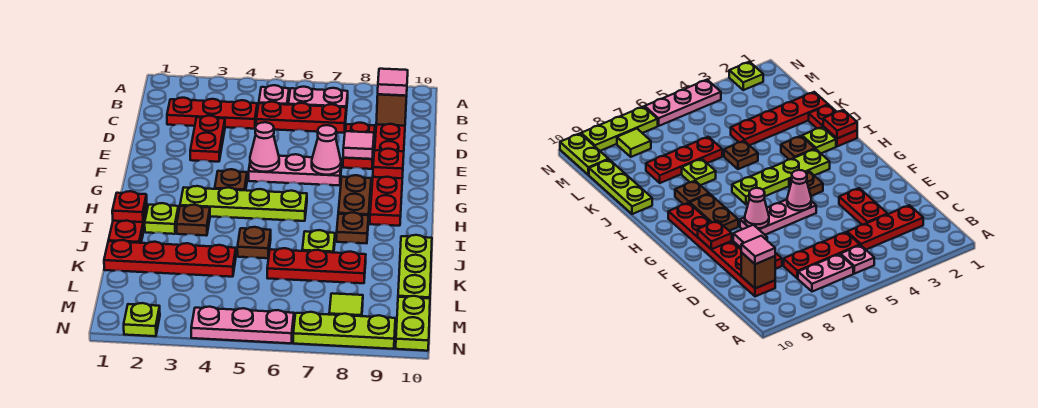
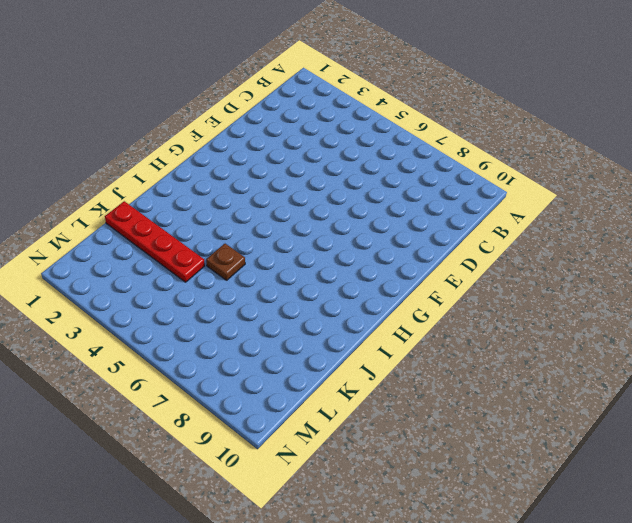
none -> pink plate B5 level 1
none -> pink plate B6:B7 level 1
none -> red plate C2:C4 level 1
none -> red plate C5:C7 level 1

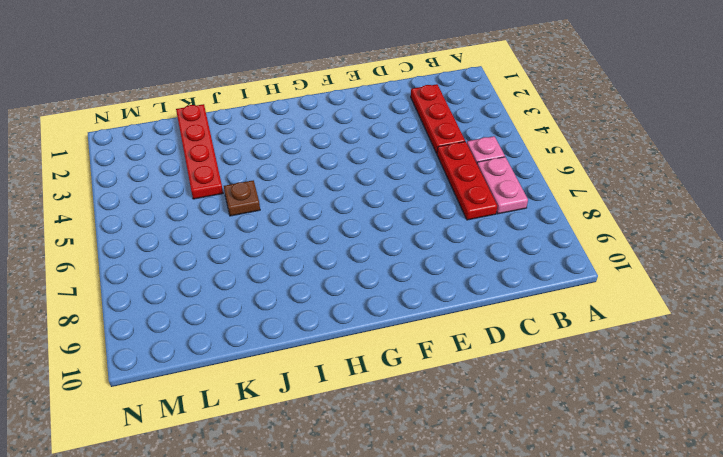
none -> red plate C9:H9 level 1
none -> red plate D3:E3 level 1
none -> red plate D8:E8 level 1
none -> pink plate F5:F7 level 1

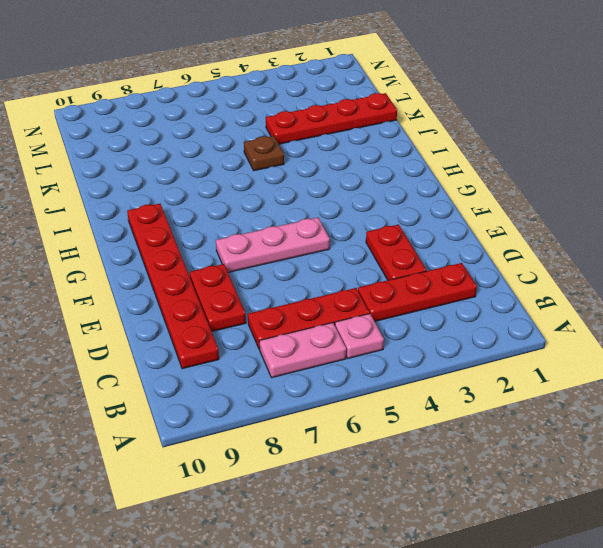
none -> brown plate G4 level 1
none -> brown plate G8:H8 level 1
none -> lime plate H3:H6 level 1
none -> red plate I1:J1 level 1

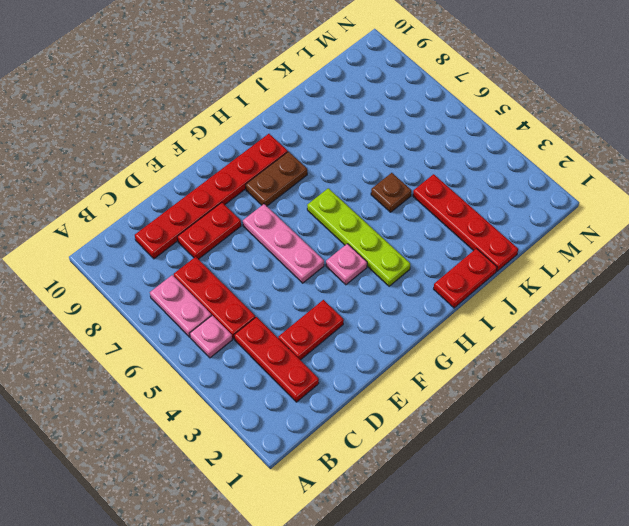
pink plate G4 level 1 -> brown plate G4 level 1
none -> lime plate I2 level 1
none -> brown plate I3 level 1
none -> brown plate I8 level 1
none -> lime plate J7 level 1

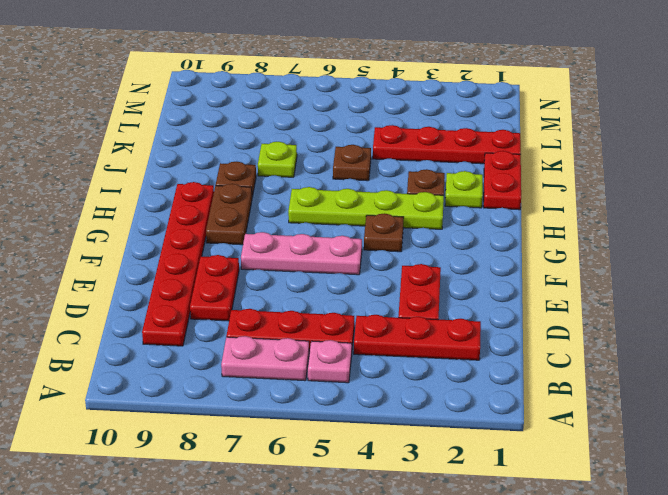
none -> lime plate J10:L10 level 1
none -> red plate K6:K8 level 1
none -> lime tile M8 level 1
none -> lime plate M10:N10 level 1

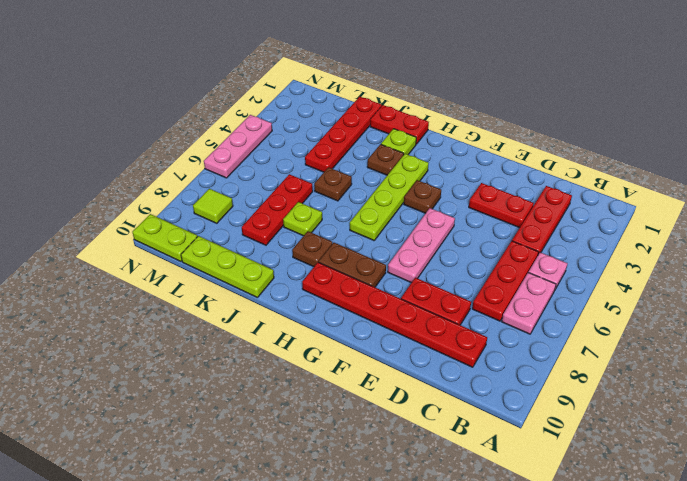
none -> lime plate N2 level 1
none -> lime plate N7:N9 level 1
none -> brown brick C9 level 2
none -> pink tile E8 level 2

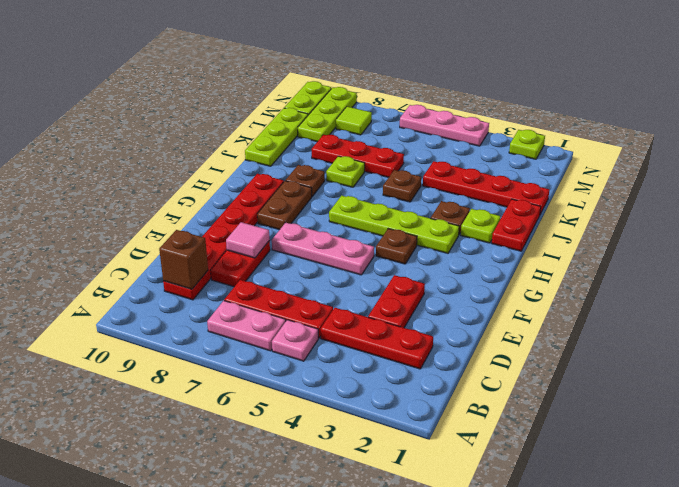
lime plate L9:N9 level 1 -> lime plate N7:N9 level 1
none -> pink cone F5 level 2
none -> pink cone F7 level 2
none -> red plate F9 level 2
none -> red plate I1 level 2

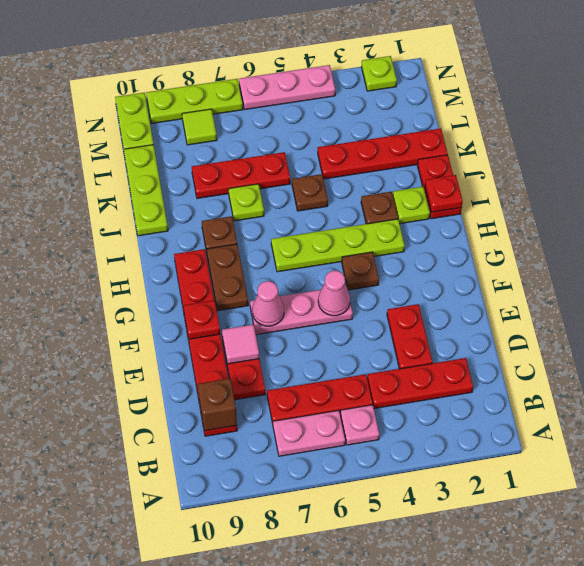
none -> pink tile C9 level 3

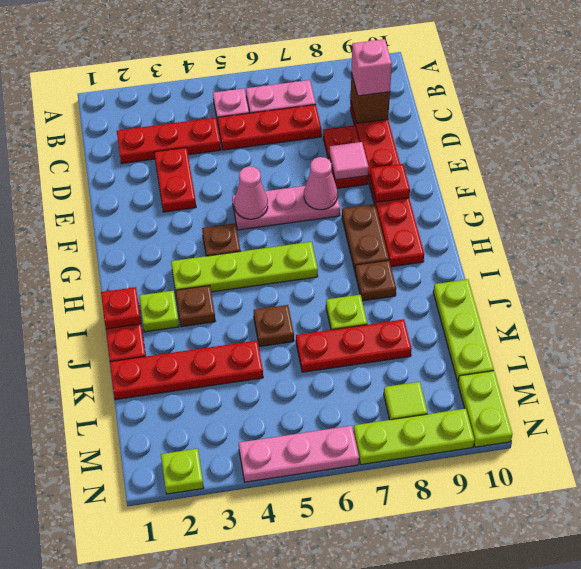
pink brick C9 level 3 -> pink tile C9 level 3

